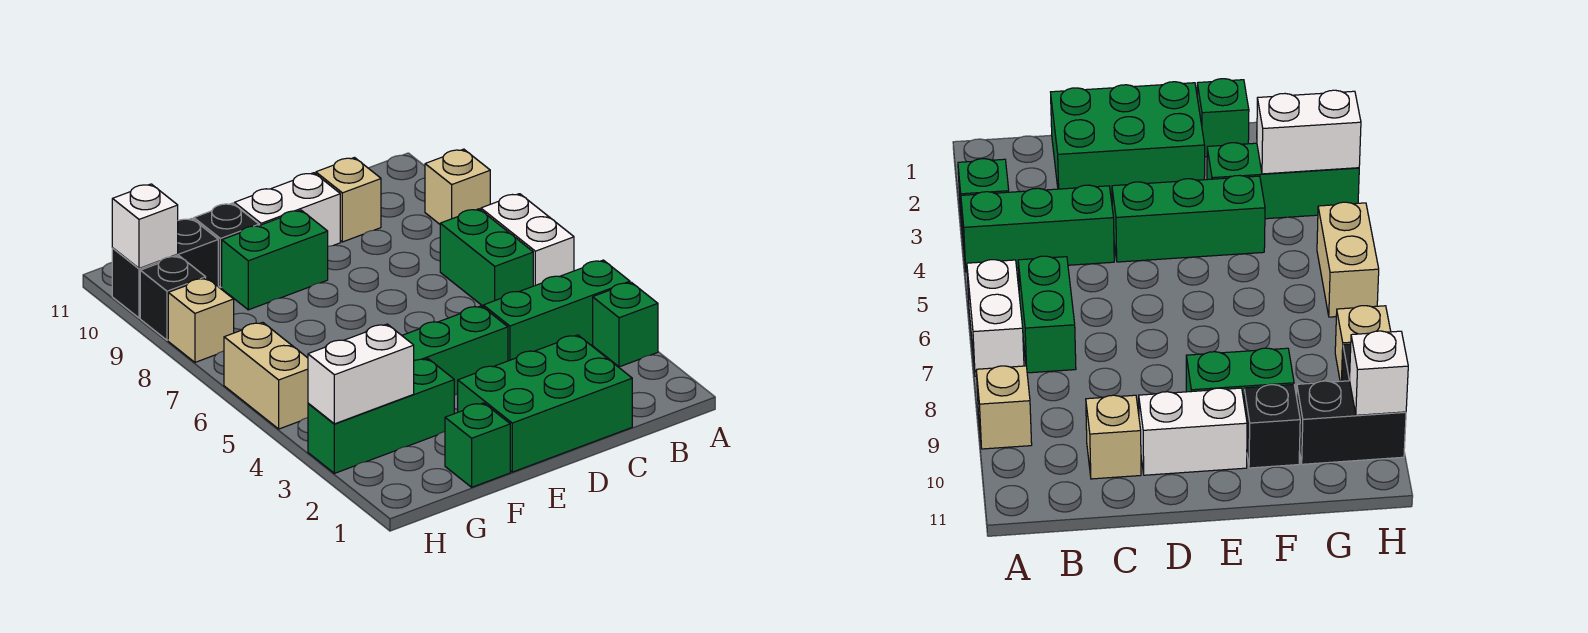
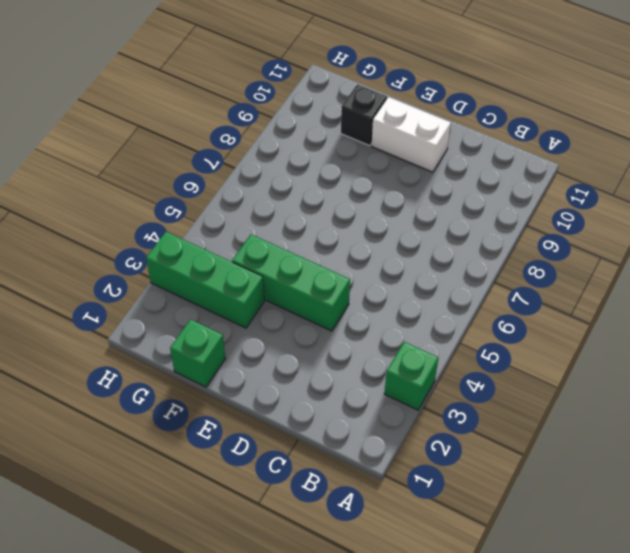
none -> green brick A4:C4 level 1
none -> white brick A6:A7 level 1
none -> tan brick A9 level 1

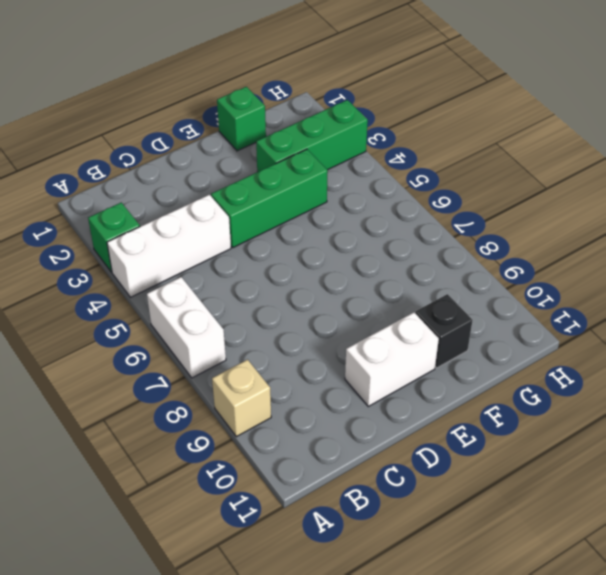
white brick A4:C4 level 1 -> green brick A4:C4 level 1
none -> green brick B6:B7 level 1
none -> green brick C1:E2 level 1
none -> tan brick C10 level 1

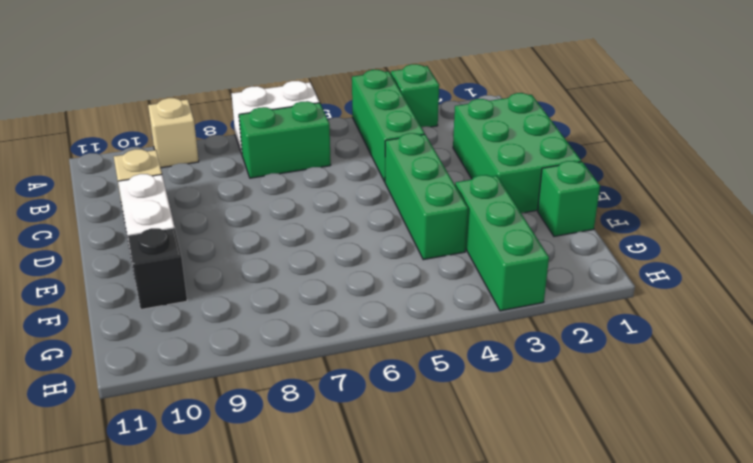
none -> green brick E9:F9 level 1
none -> black brick G10:H10 level 1
none -> tan brick H5:H6 level 1

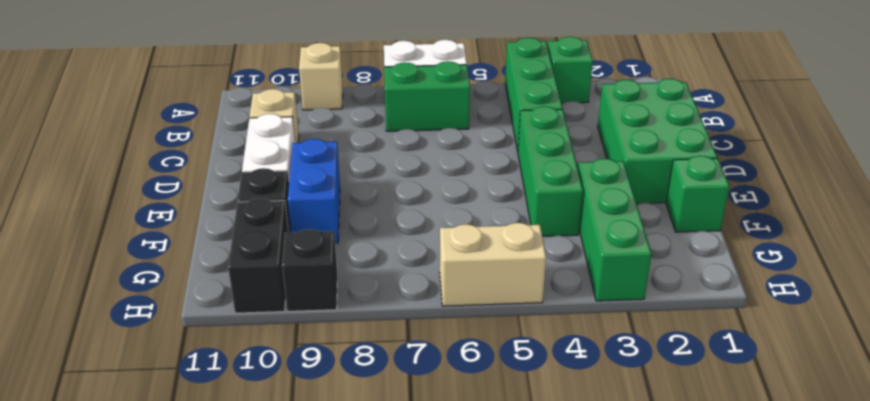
blue brick E9:F9 level 1 -> green brick E9:F9 level 1
none -> tan brick H8 level 1
none -> white brick G3:H3 level 2
none -> white brick H10 level 2

